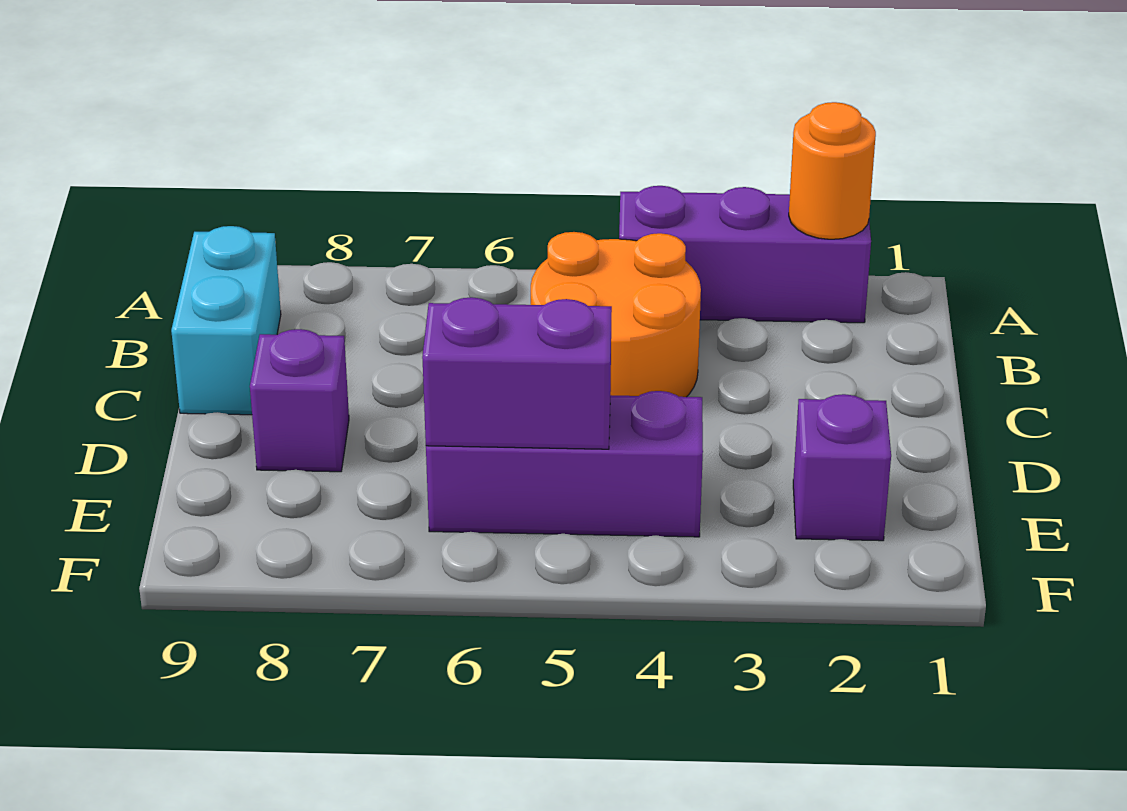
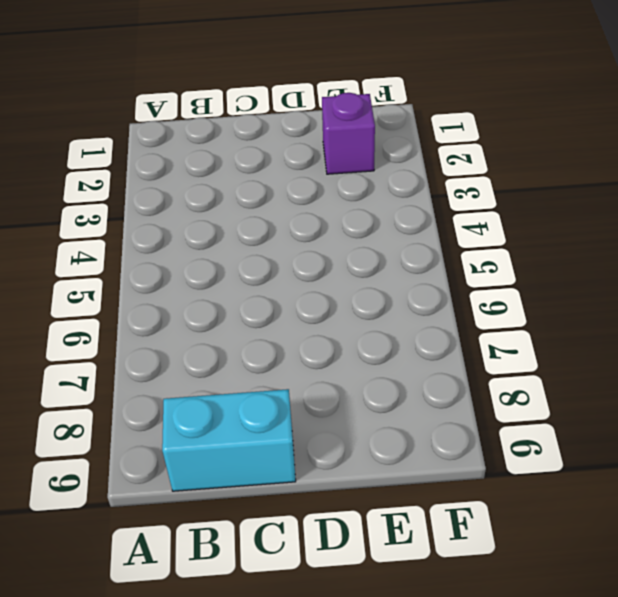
none -> purple brick A2:A4 level 1
none -> orange round brick B4:C5 level 1

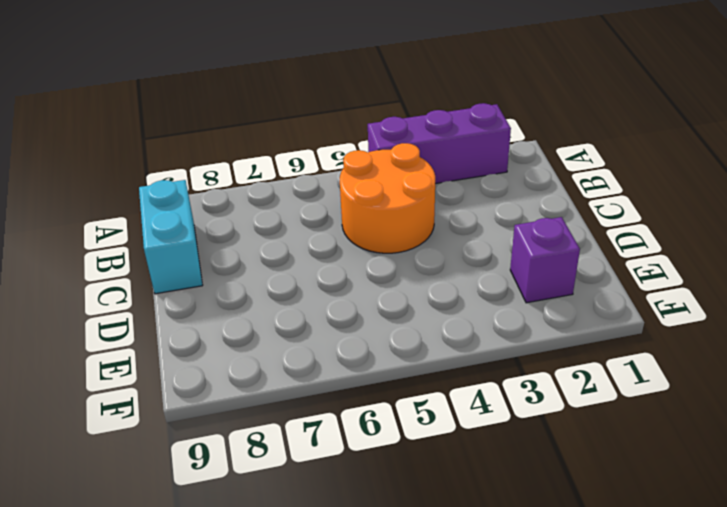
none -> purple brick D8 level 1
none -> purple brick E4:E6 level 1

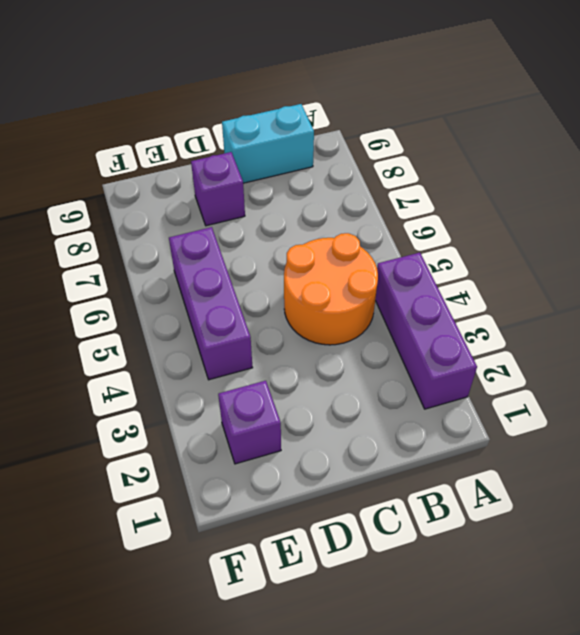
none -> orange round brick A2 level 2
none -> purple brick E5:E6 level 2

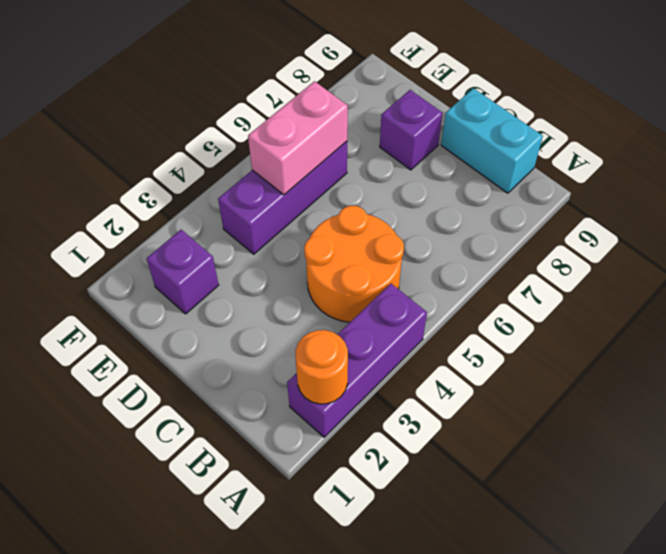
pink brick E5:E6 level 2 -> purple brick E5:E6 level 2

